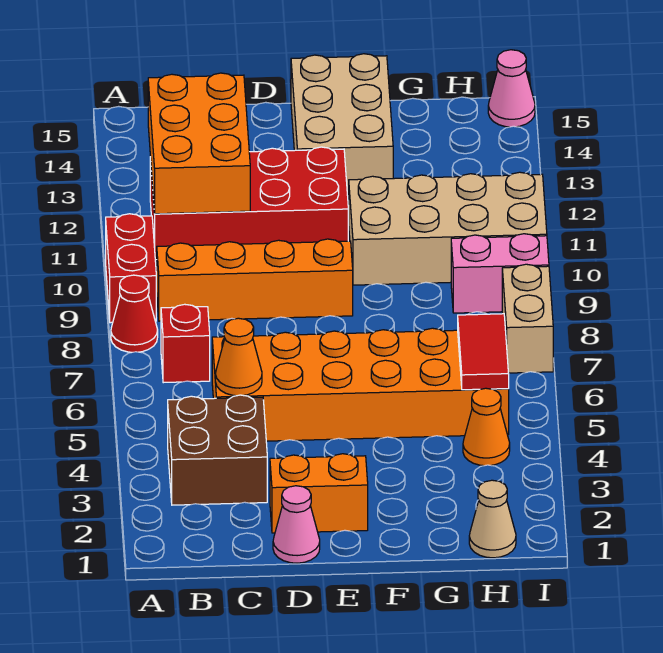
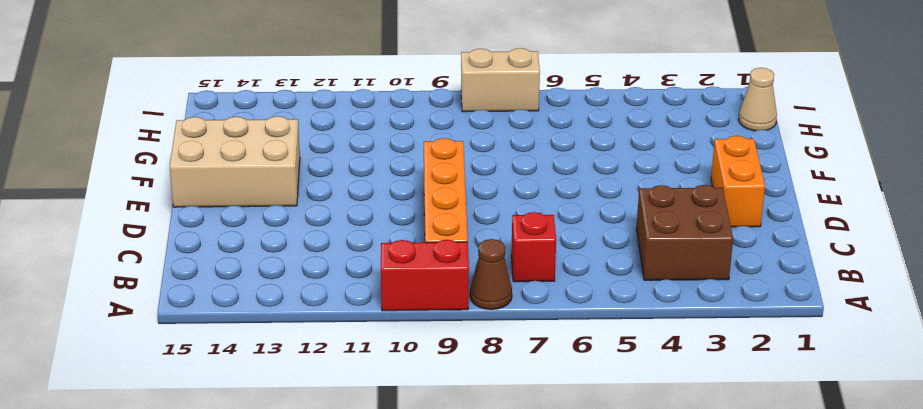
brown cone A8 level 1 -> red cone A8 level 1
none -> red brick B11:E12 level 1
none -> orange brick C5:H6 level 1
none -> pink cone D1 level 1

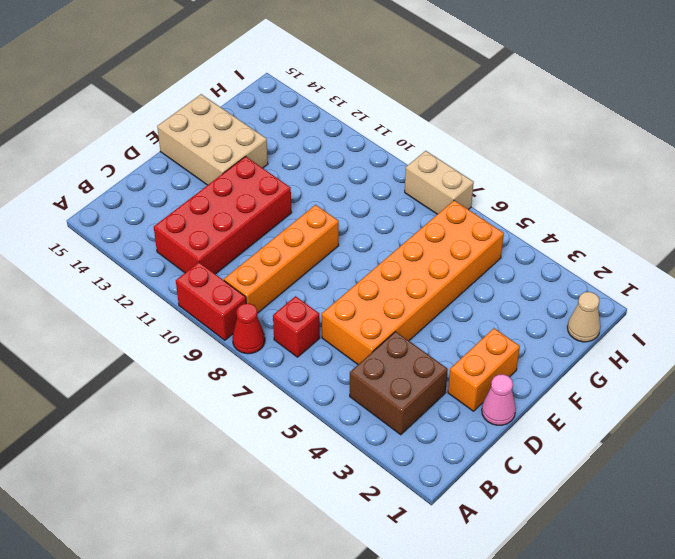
none -> tan brick F10:I11 level 1
none -> orange cone H4 level 1
none -> pink brick H9:I9 level 1

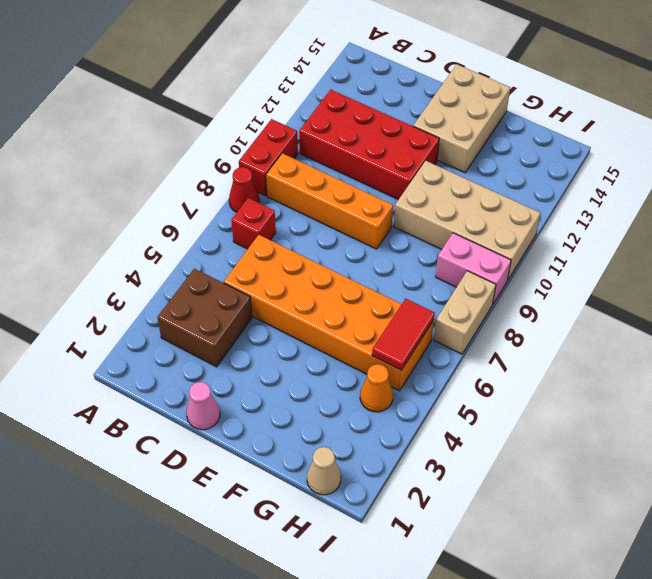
none -> orange brick D2:E2 level 1
none -> pink cone I15 level 1
none -> orange brick B11:C13 level 2

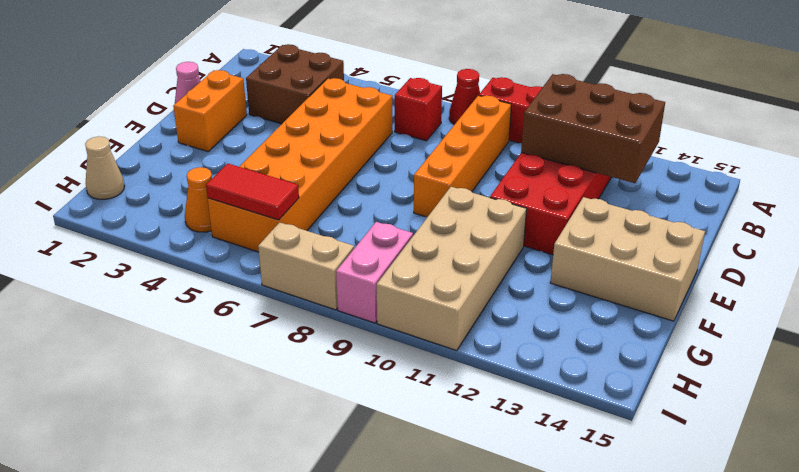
brown brick B11:C13 level 2 -> orange brick B11:C13 level 2
none -> pink cone I15 level 1
none -> orange cone C5 level 2

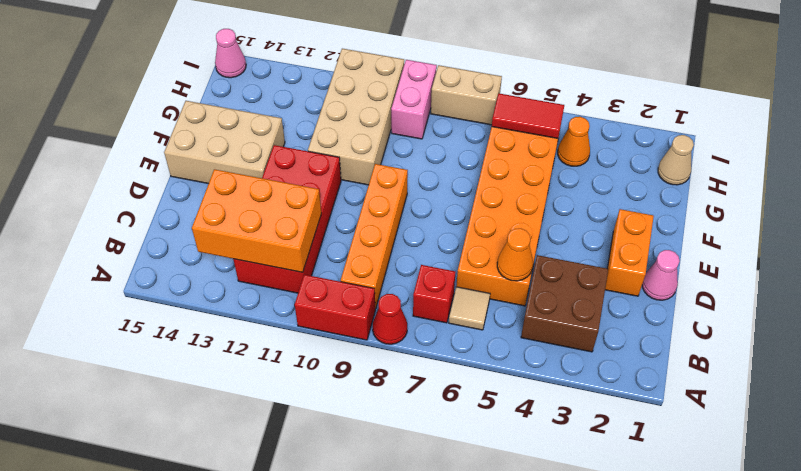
tan tile B6 level 1 -> none

